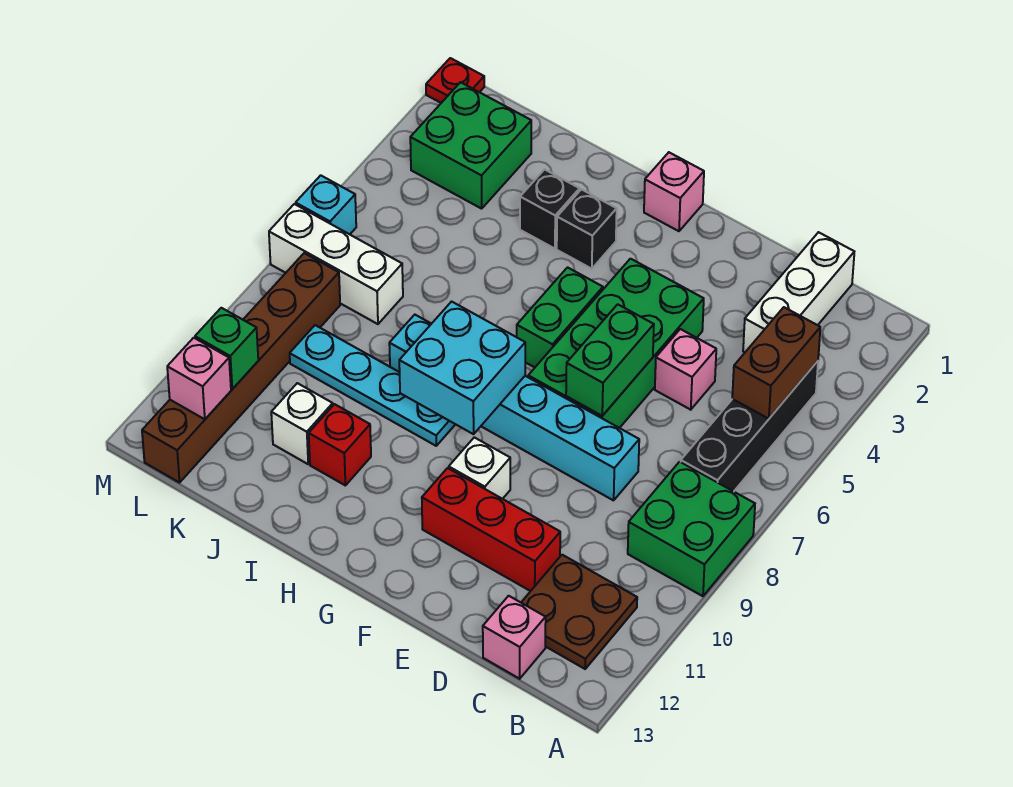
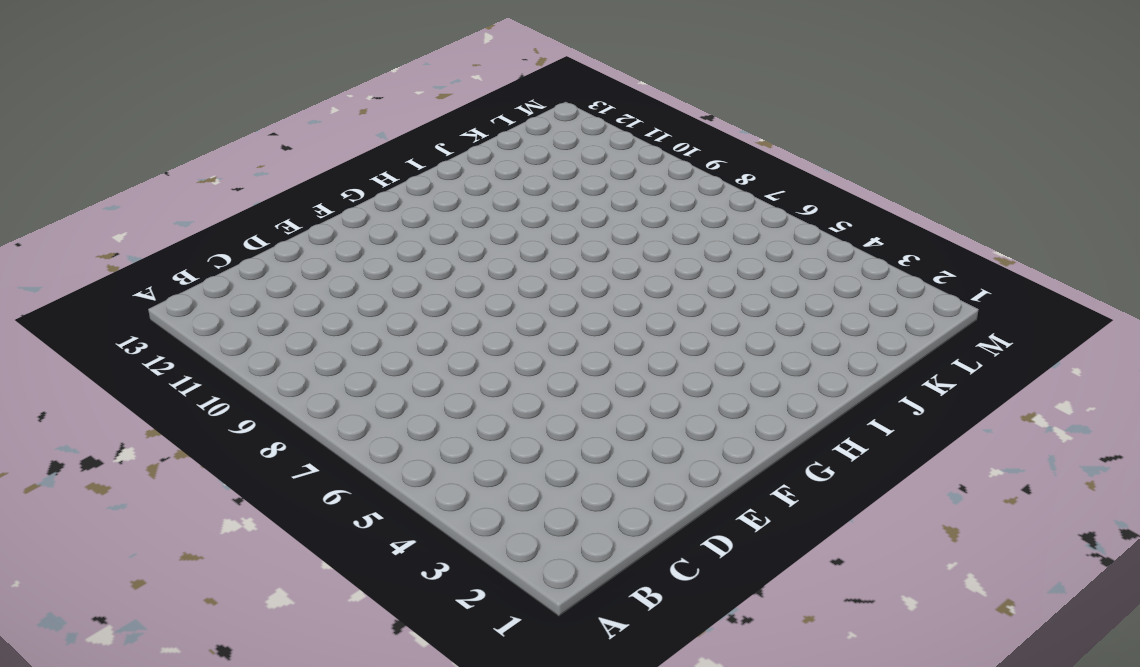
none -> green brick A8:B9 level 1
none -> black brick B4:B7 level 1
none -> brown plate B11:C12 level 1

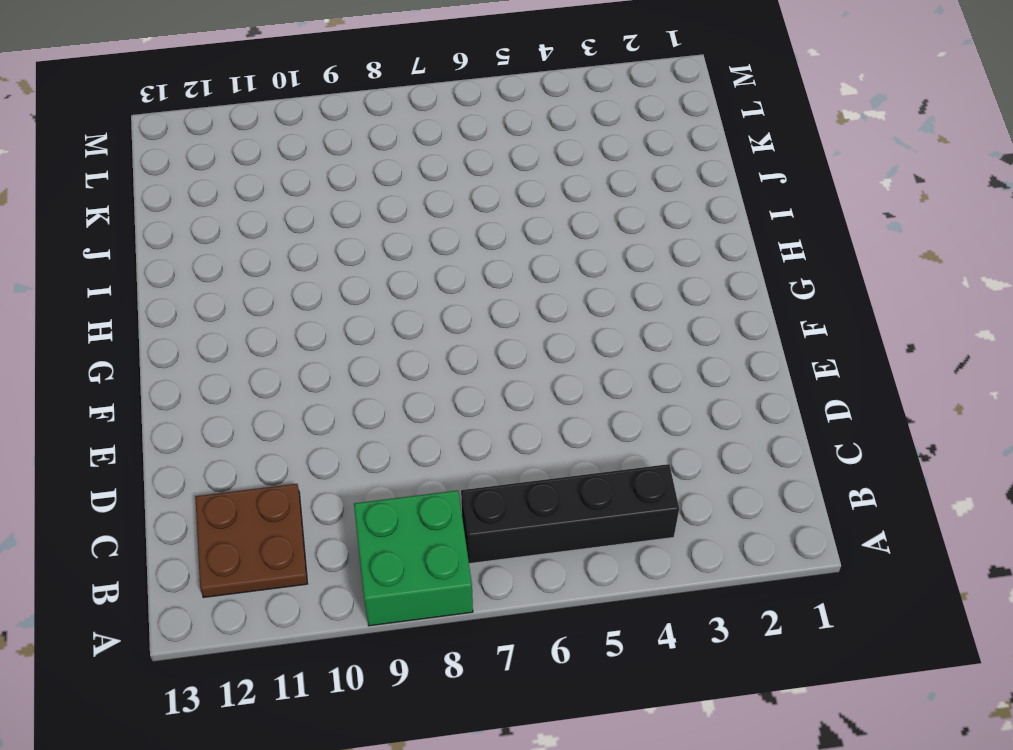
none -> white brick C1:C3 level 1
none -> pink brick C13 level 1
none -> pink brick D5 level 1

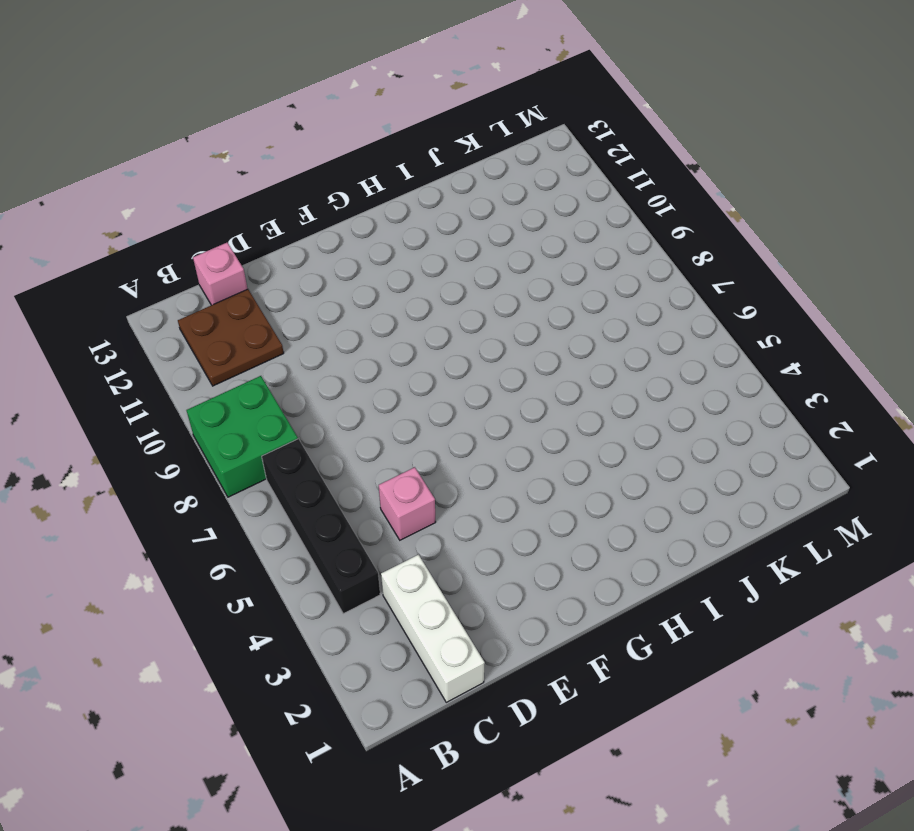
none -> cyan brick D8:I8 level 1
none -> red brick D11:F11 level 1
none -> green brick E4:F7 level 1

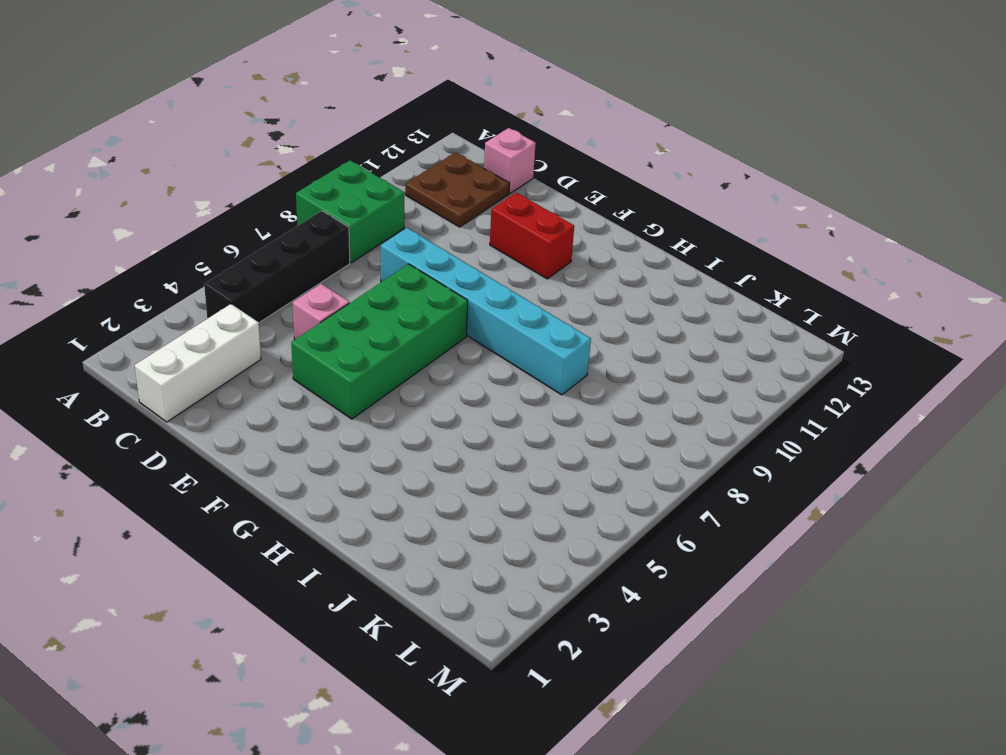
red brick E11:F11 level 1 -> red brick D11:F11 level 1
none -> white brick F10 level 1
none -> pink brick G1 level 1
none -> green brick G5:G6 level 1

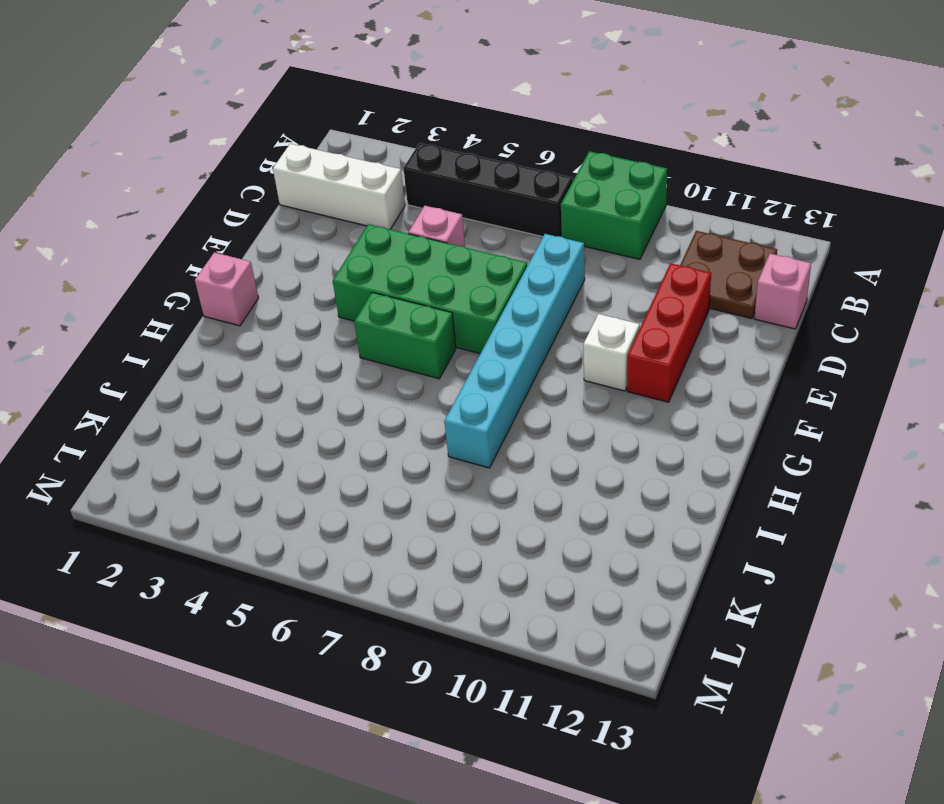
none -> black brick H3 level 1
none -> cyan plate H9:K9 level 1
none -> black brick I3 level 1

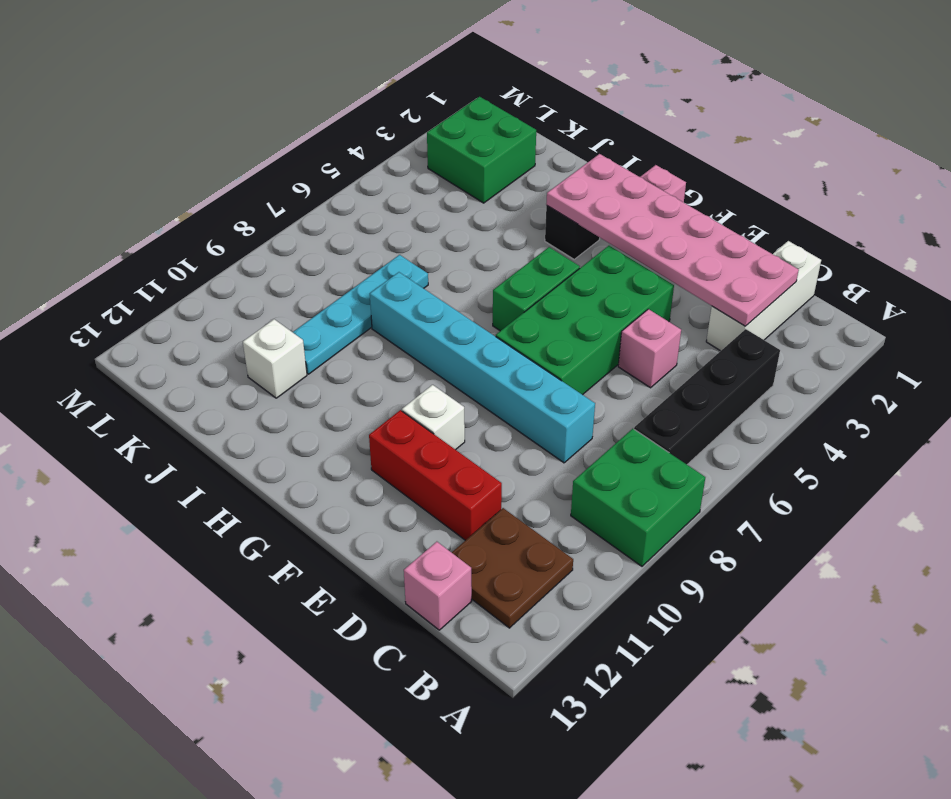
pink plate C2:H3 level 2 -> none
cyan plate J7:J10 level 1 -> cyan plate H9:K9 level 1
none -> black brick I3 level 1
none -> red brick I11 level 1
none -> white brick K7:M7 level 1

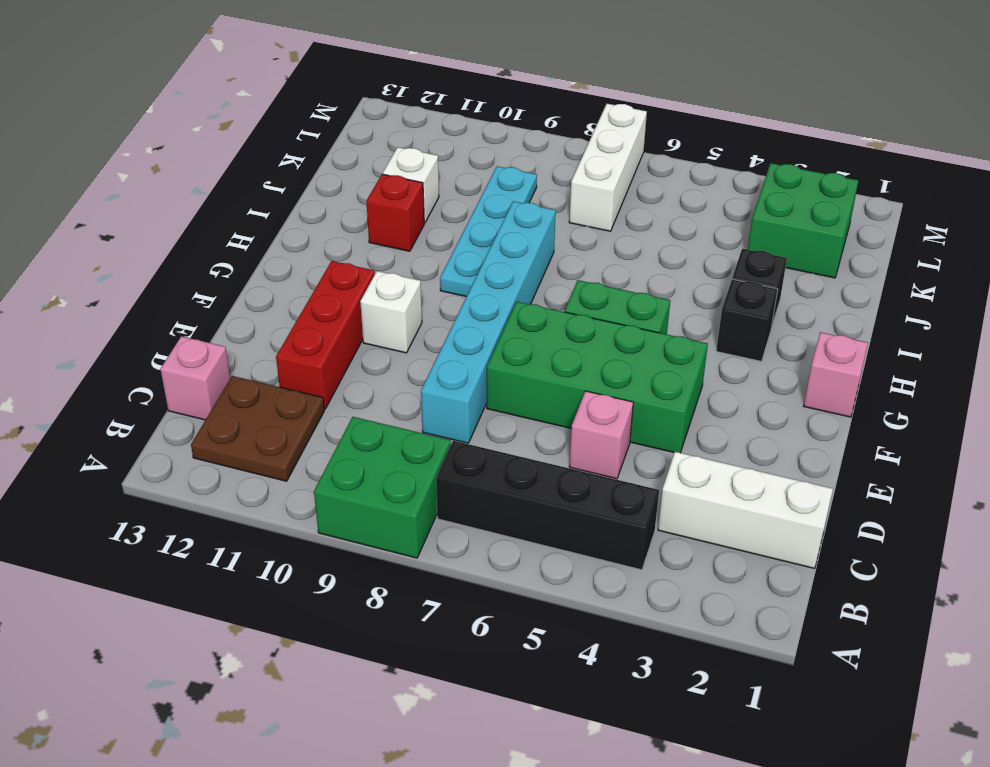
none -> brown brick L8:L13 level 1
none -> red plate M1 level 1
none -> cyan brick M6 level 1

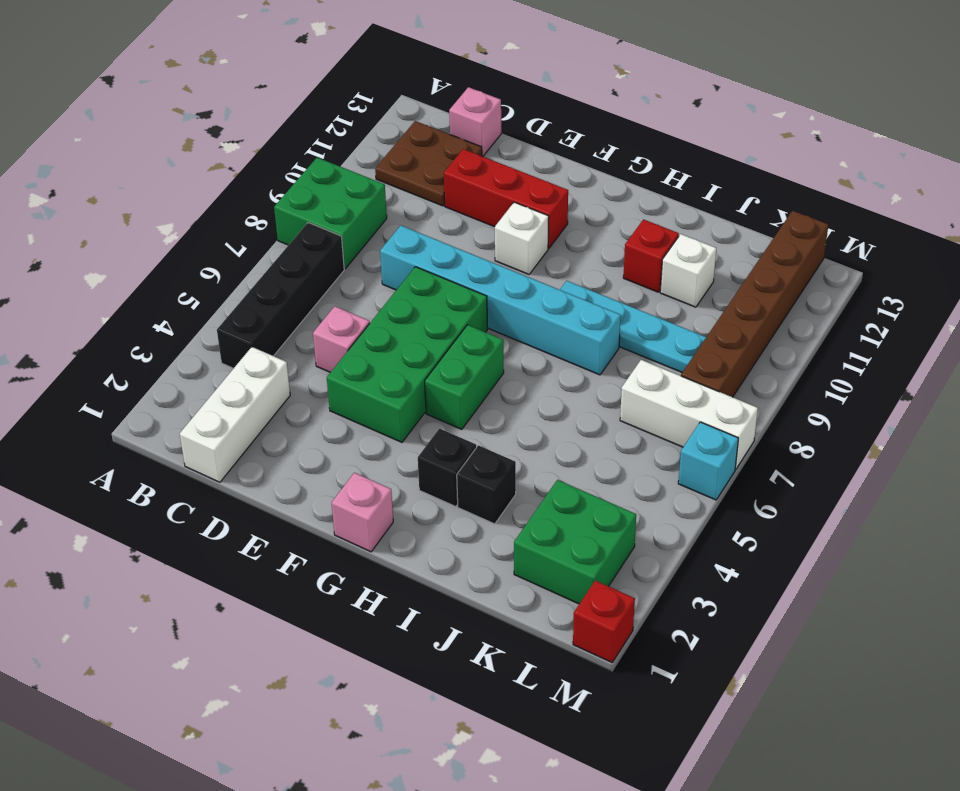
red brick M1 level 1 -> red plate M1 level 1
none -> brown brick B4:B5 level 2
none -> green brick E6:E7 level 2
none -> cyan brick G8:H9 level 2

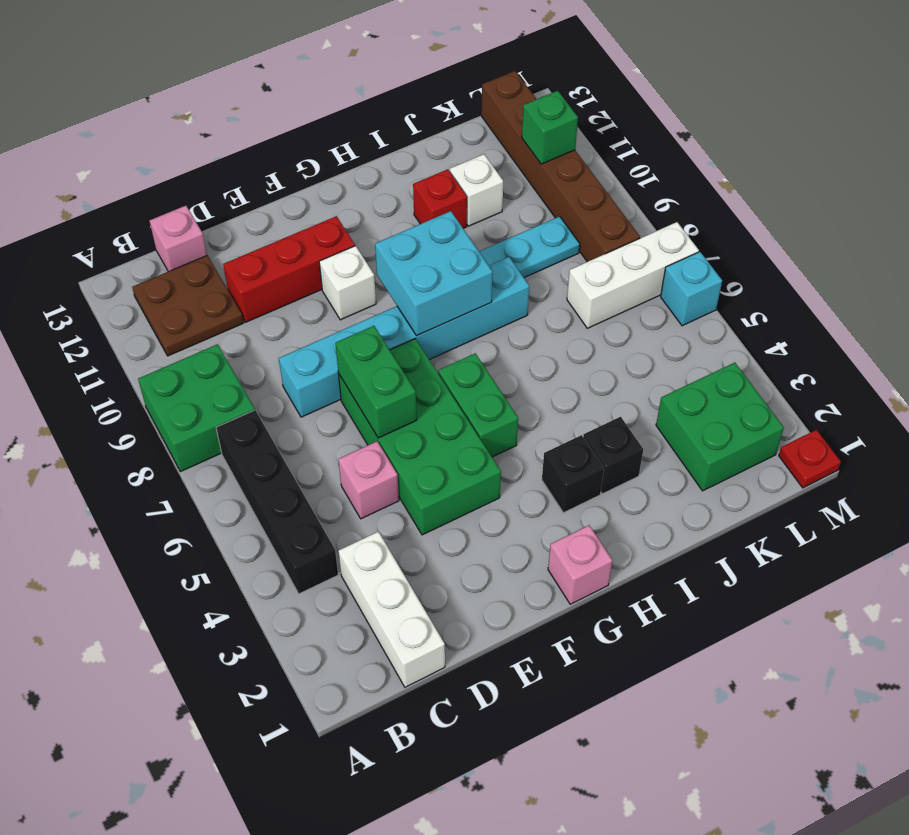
none -> brown brick B4:B5 level 2
none -> pink brick L12 level 2

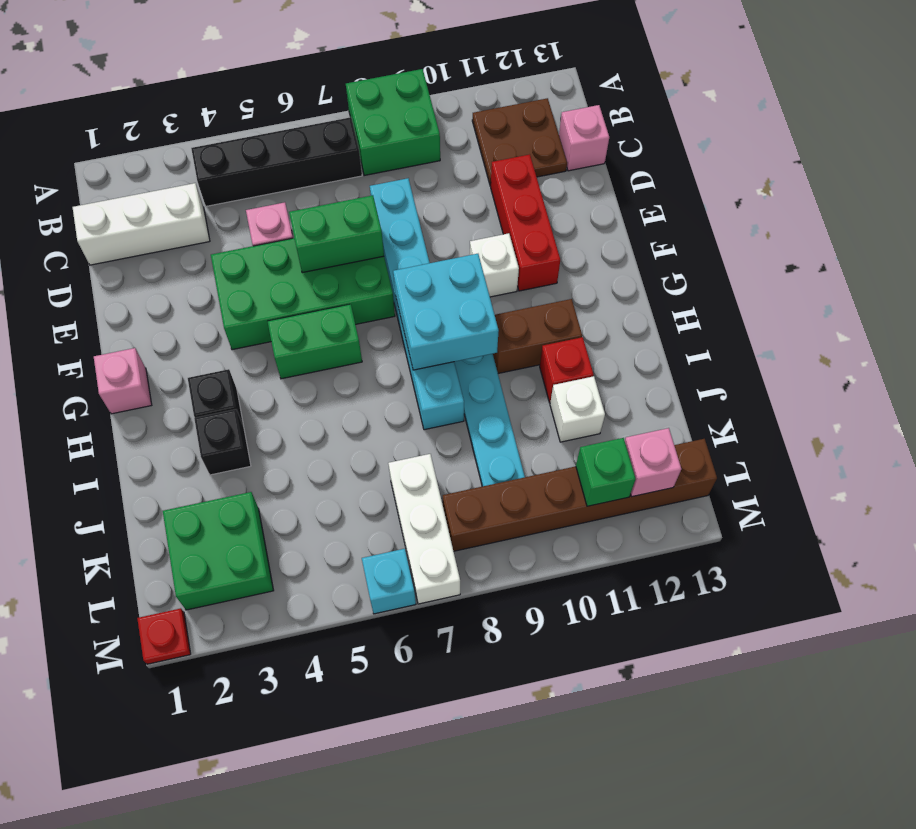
brown brick H10:H11 level 1 -> brown brick B4:B5 level 2

